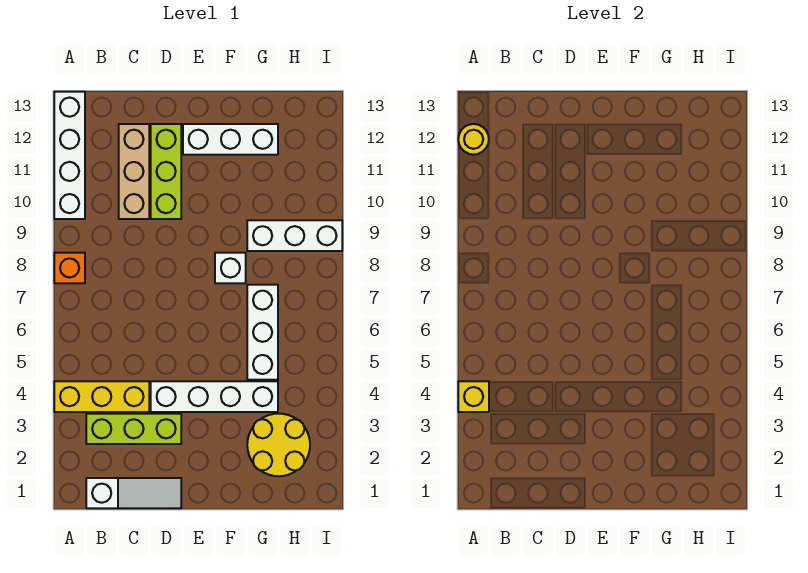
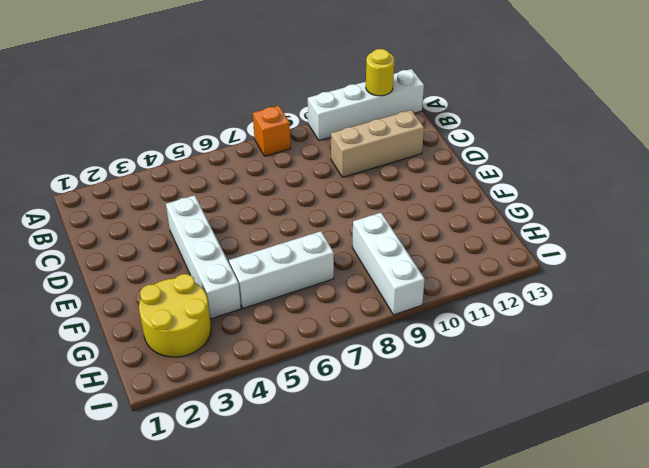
none -> yellow brick A4:C4 level 1
none -> white slope B1:D1 level 1 top B
none -> lime brick B3:D3 level 1

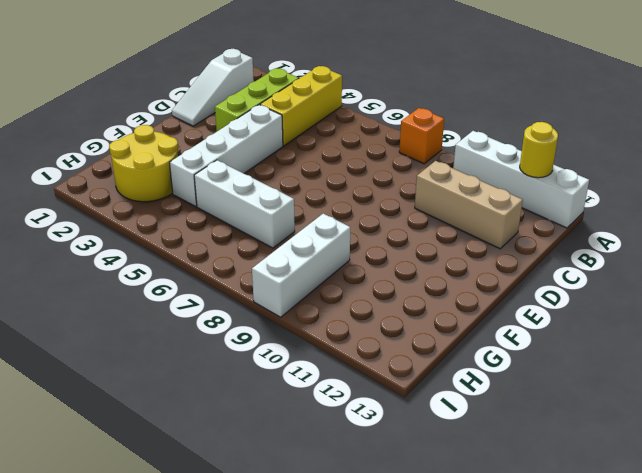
none -> lime brick D10:D12 level 1
none -> white brick E12:G12 level 1
none -> white brick F8 level 1

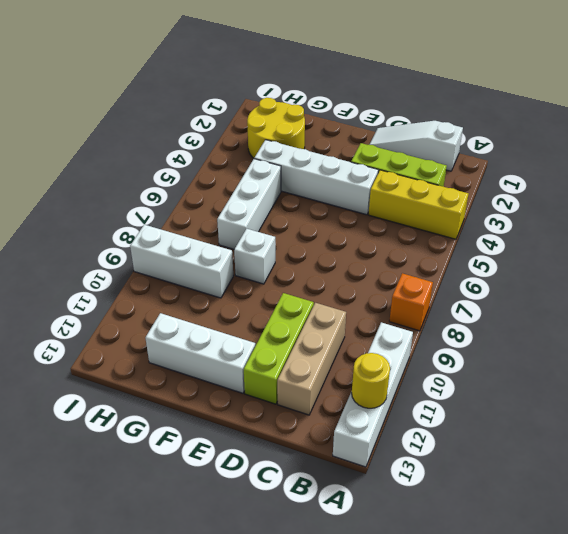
none -> yellow brick A4 level 2

